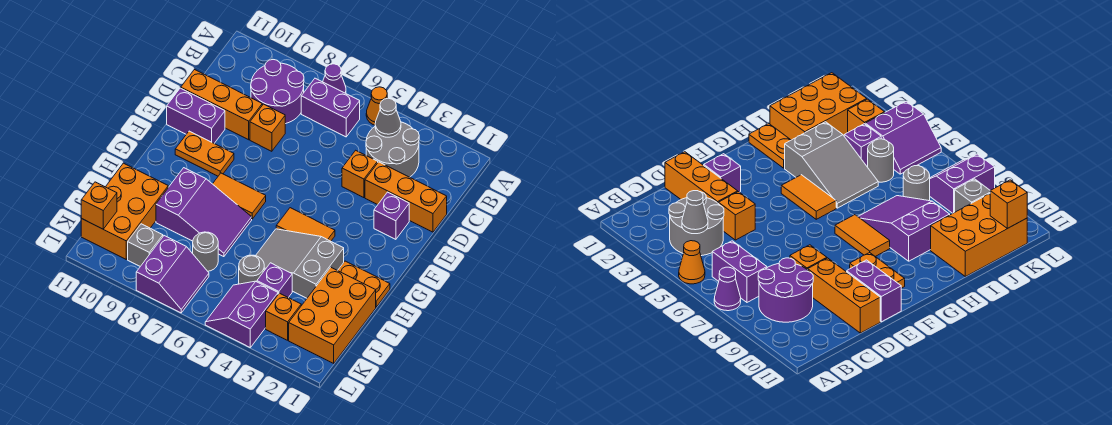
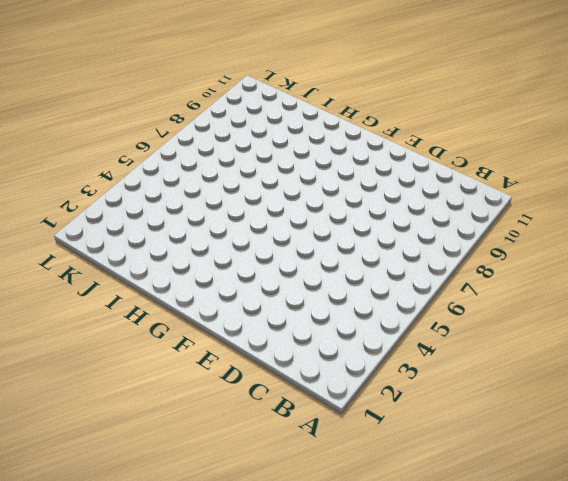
none -> orange cone A5 level 1
none -> purple cone A7 level 1
none -> grey round brick B3:C4 level 1

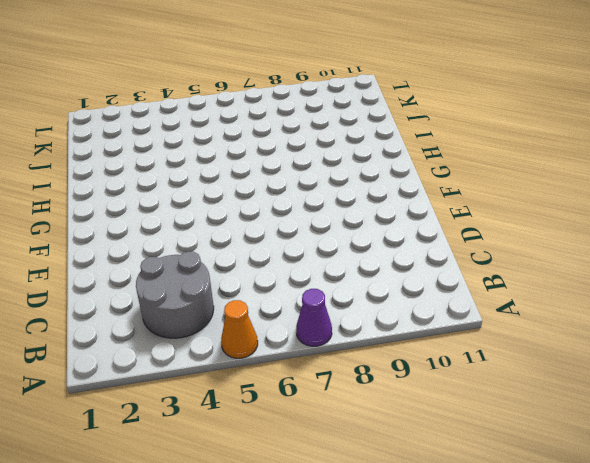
none -> purple brick B6:B7 level 1
none -> purple round brick B8:C9 level 1
none -> orange brick D1:D3 level 1

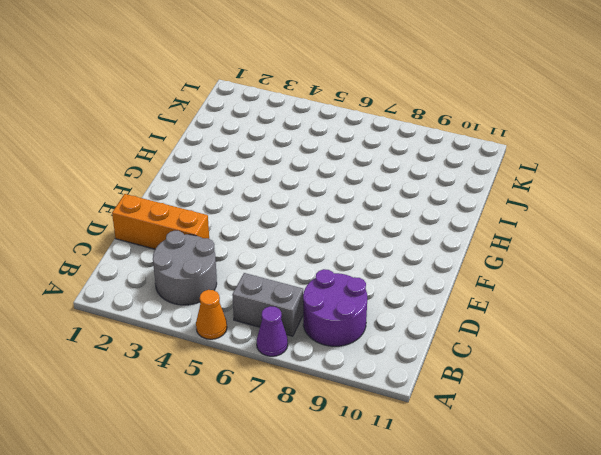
grey brick B6:B7 level 1 -> purple brick B6:B7 level 1
none -> orange brick D4 level 1
none -> orange brick D8 level 1
none -> orange brick D9:D11 level 1

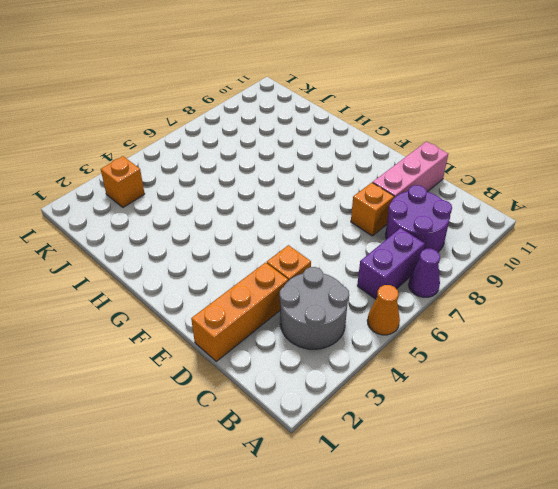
pink brick D9:D11 level 1 -> orange brick D9:D11 level 1
none -> purple brick E2 level 1
none -> purple brick E10:E11 level 1
none -> orange plate F9:F10 level 1

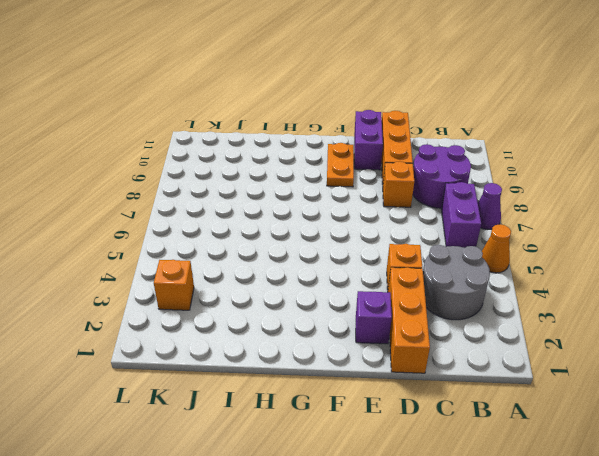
none -> orange tile G4:G5 level 1
none -> orange tile G7:G8 level 1
none -> orange plate H1:H2 level 1

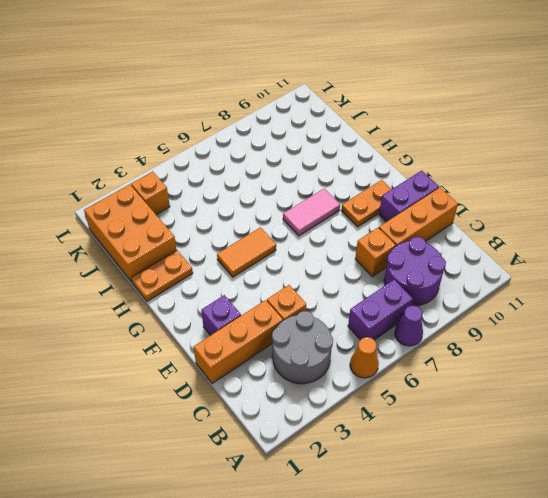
pink tile G7:G8 level 1 -> orange tile G7:G8 level 1
none -> grey slope H3:I5 level 1 top 3
none -> purple slope H7:I9 level 1 top 9
none -> orange brick I10:K11 level 1

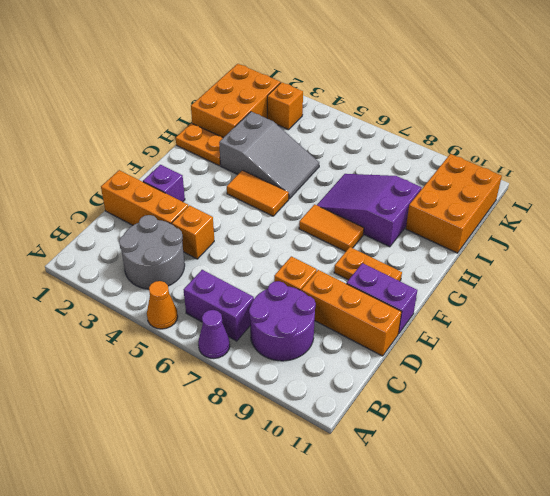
none -> purple brick J4 level 1
none -> grey round brick J5 level 1
none -> grey round brick J7 level 1

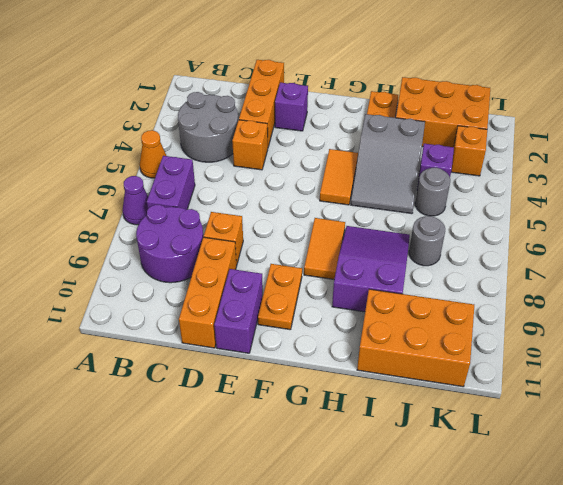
none -> purple slope K4:L5 level 1 top 4
none -> purple slope K7:L8 level 1 top 8
none -> grey brick K9 level 1

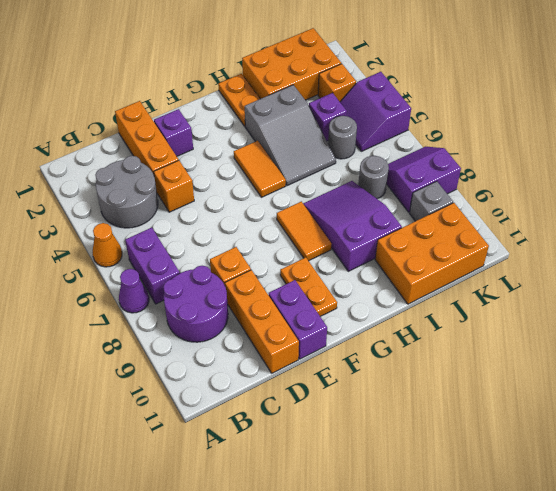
purple slope K4:L5 level 1 top L -> purple slope K4:L5 level 1 top 4
none -> grey cone B4 level 2
none -> orange brick K11 level 2

